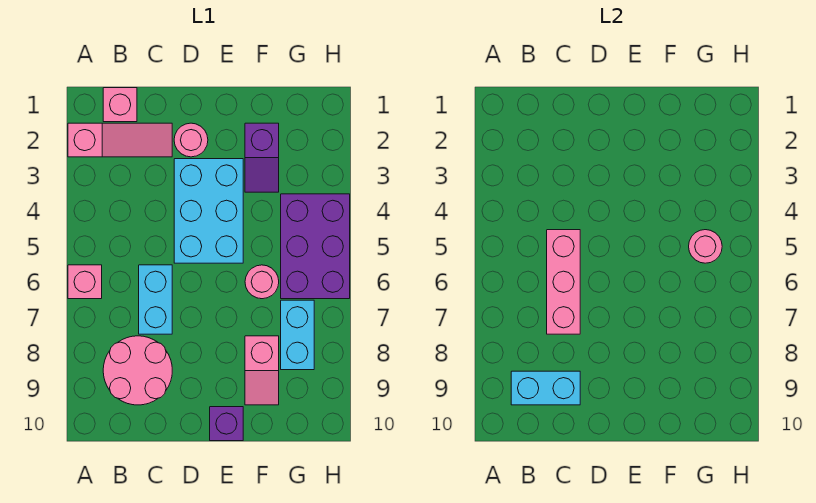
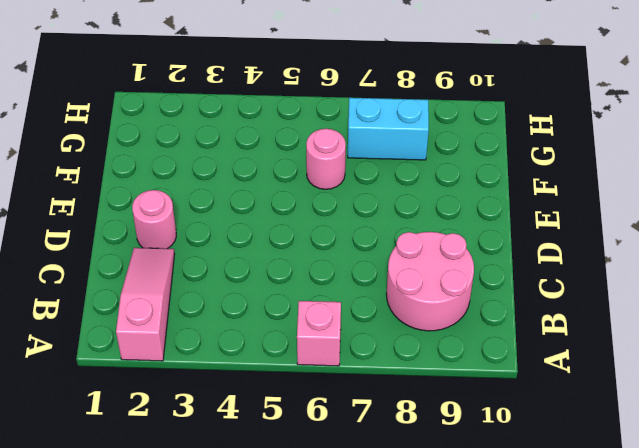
none -> pink brick B1 level 1
none -> cyan brick C6:C7 level 1
none -> cyan brick D3:E5 level 1

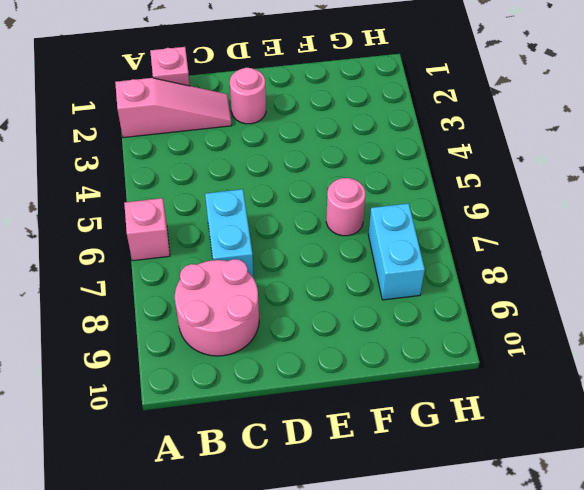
none -> cyan brick D3:E5 level 1
none -> purple brick E10 level 1
none -> purple slope F2:F3 level 1 top 2

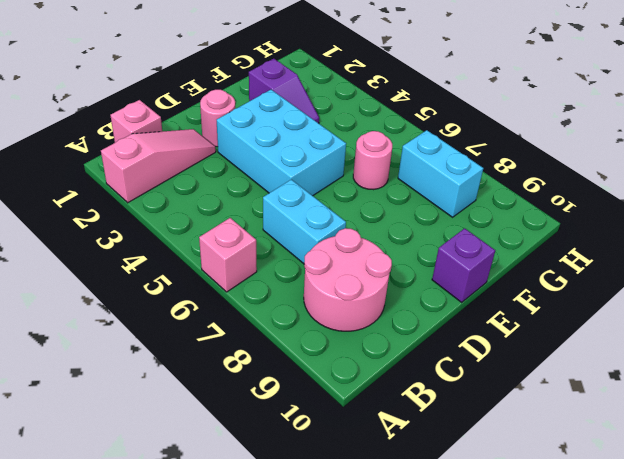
none -> pink slope F8:F9 level 1 top 8
none -> purple brick G4:H6 level 1
none -> cyan brick B9:C9 level 2

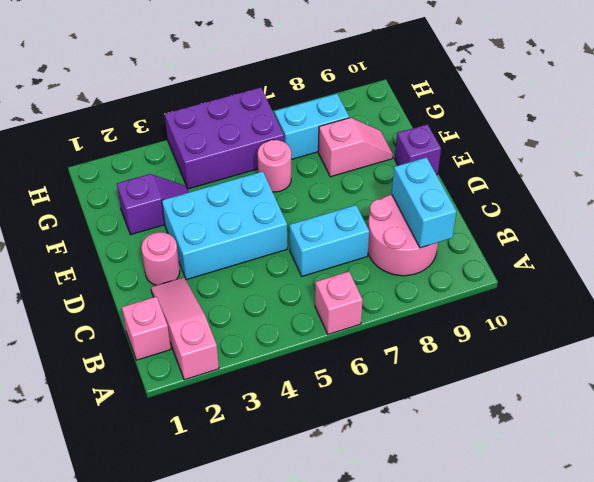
none -> pink brick C5:C7 level 2
none -> pink round brick G5 level 2

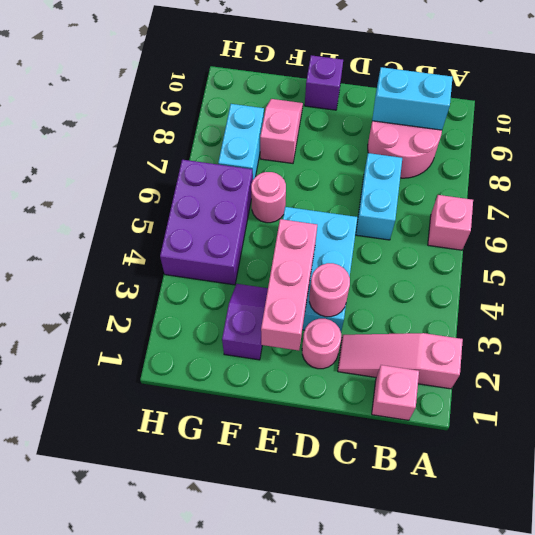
pink round brick D3 level 2 -> pink round brick G5 level 2
pink brick E2:E4 level 2 -> pink brick C5:C7 level 2

